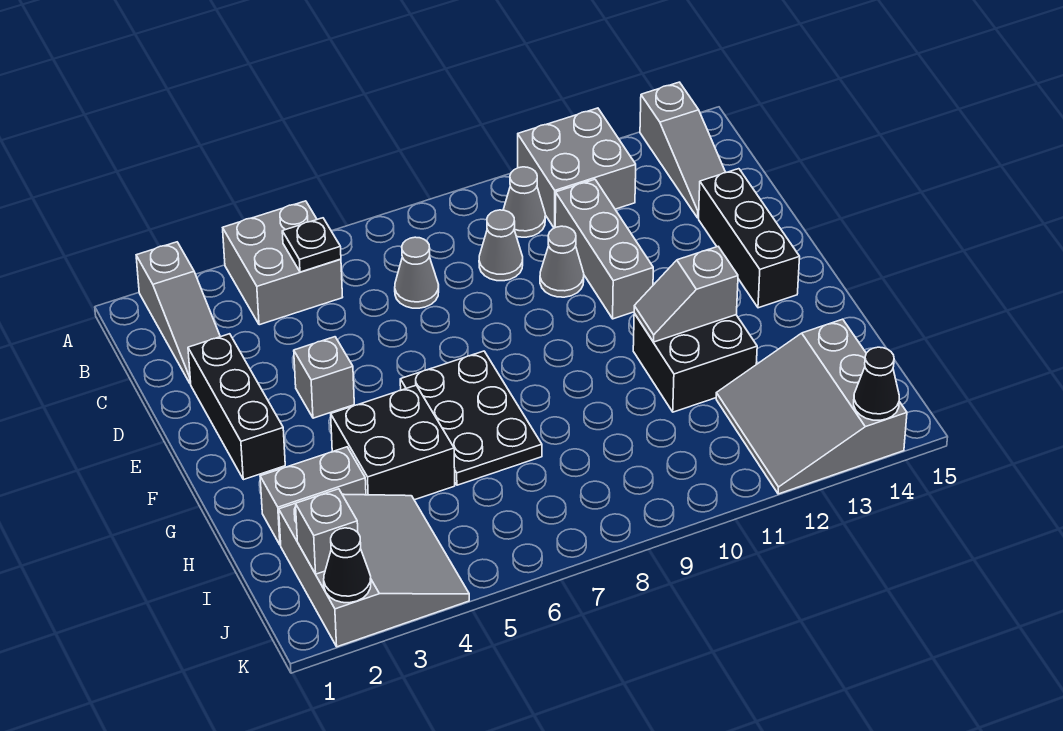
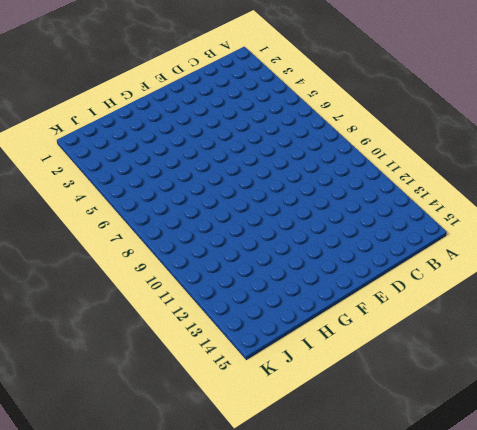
none -> grey slope A2:C2 level 1 top A
none -> grey brick A4:B5 level 1
none -> grey brick A11:B12 level 1

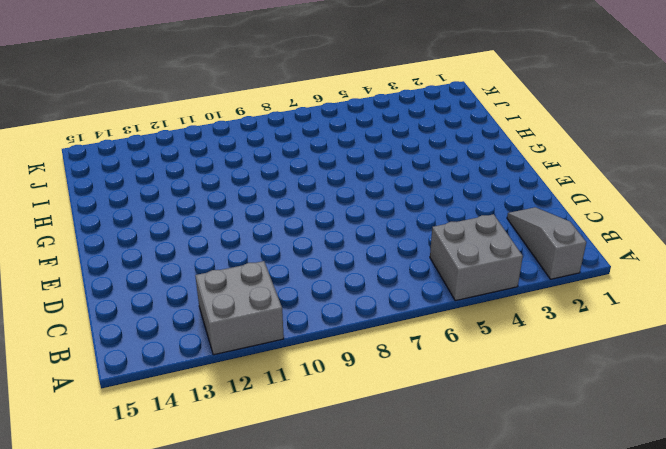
none -> grey slope A14:C14 level 1 top A
none -> grey cone B10 level 1
none -> grey cone C7 level 1

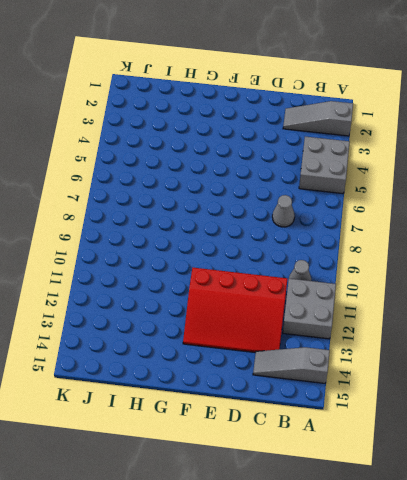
red slope C11:F13 level 1 top 11 -> grey brick C11:E11 level 1
none -> grey cone C9 level 1
none -> black brick D2:F2 level 1
none -> grey cone D10 level 1

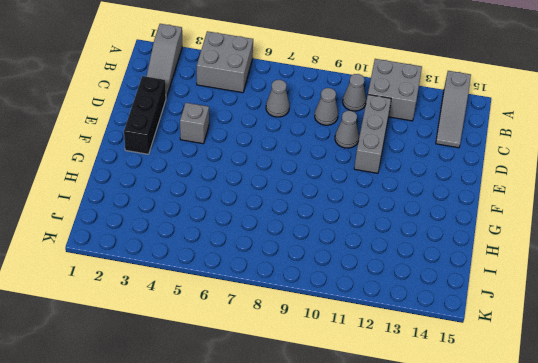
none -> black brick D14:F14 level 1
none -> black plate F6:H7 level 1
none -> black brick G4:H5 level 1

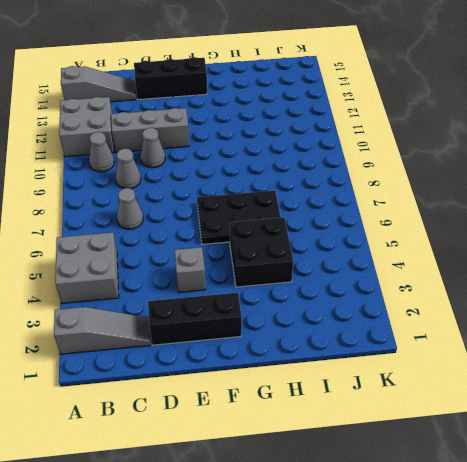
none -> black brick G11:H12 level 1
none -> grey brick H2:H3 level 1
none -> grey slope I2:K4 level 1 top 2

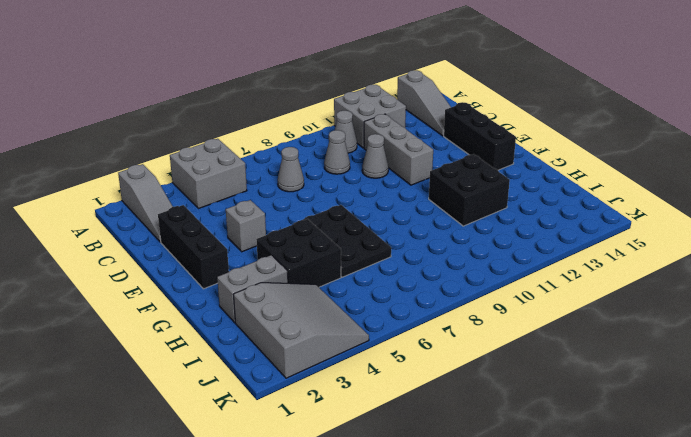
none -> grey slope I12:K14 level 1 top 14
none -> black plate B5 level 2
none -> grey slope G11:G12 level 2 top 12

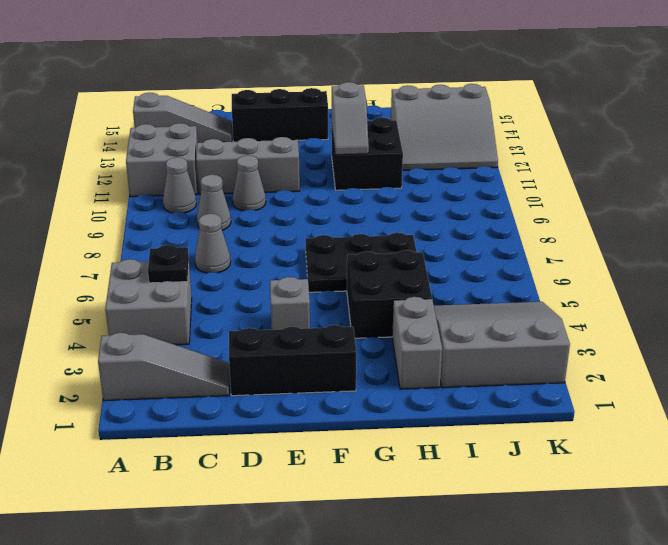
none -> grey brick J2 level 2
none -> black cone K2 level 2
none -> black cone K14 level 2

